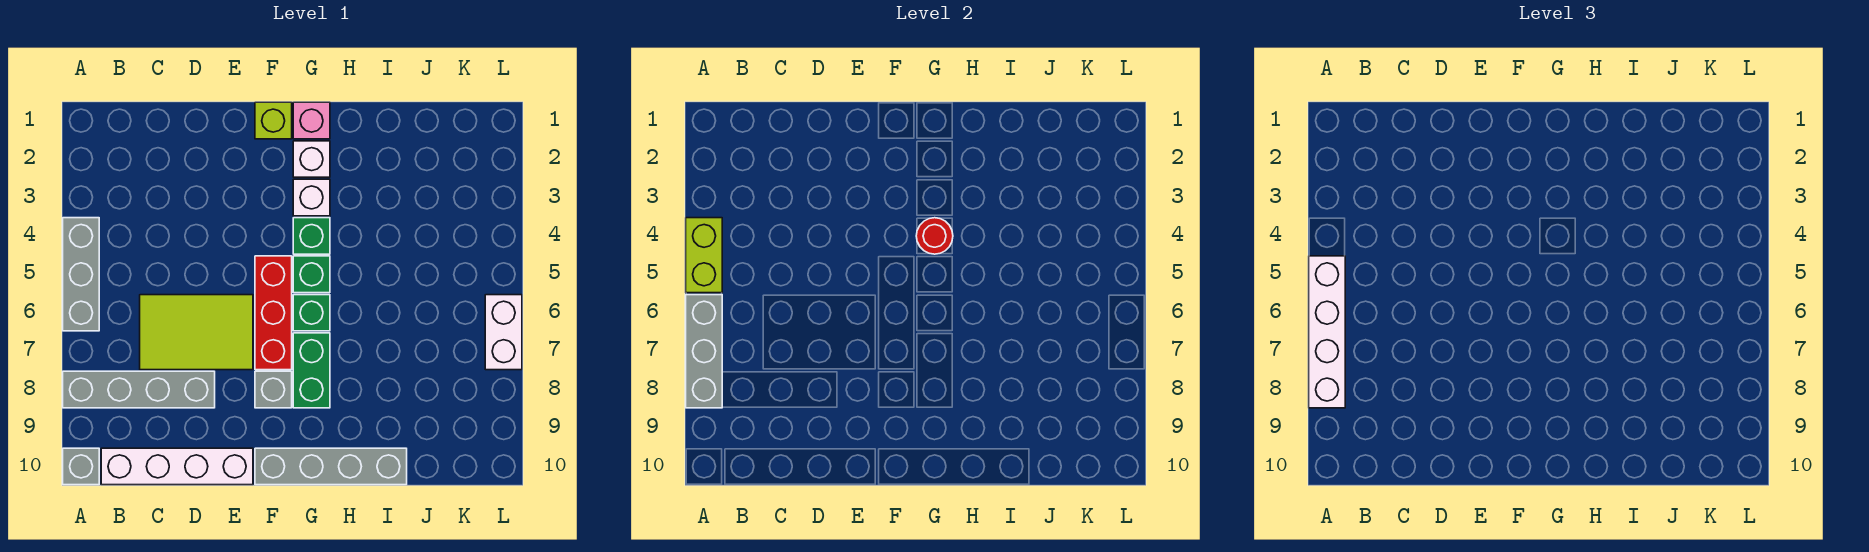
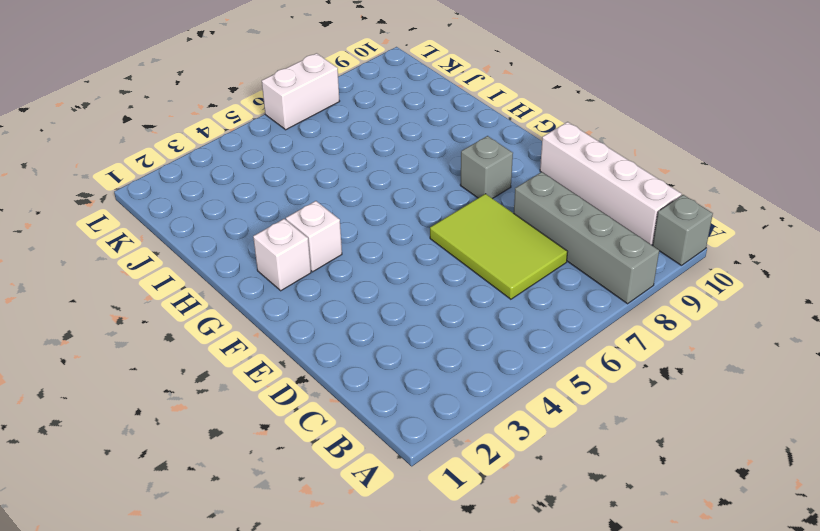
none -> grey brick A4:A6 level 1
none -> lime brick F1 level 1
none -> red brick F5:F7 level 1

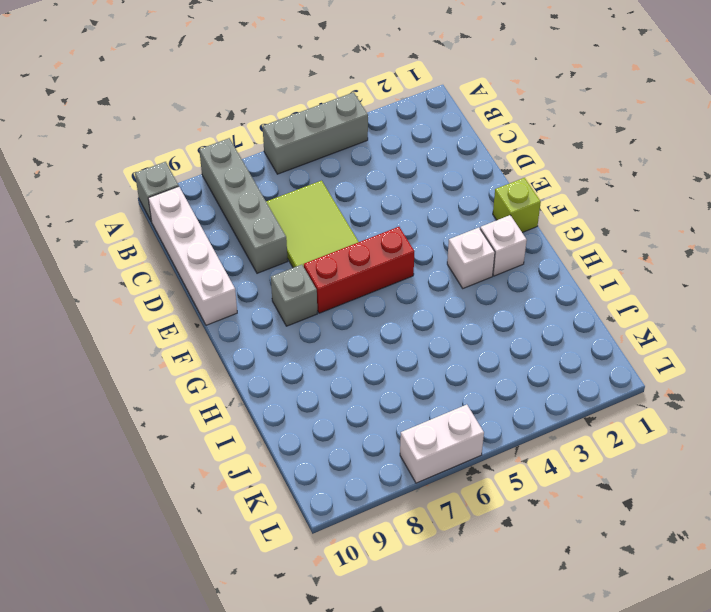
none -> grey brick F10:I10 level 1
none -> pink brick G1 level 1
none -> green brick G4 level 1

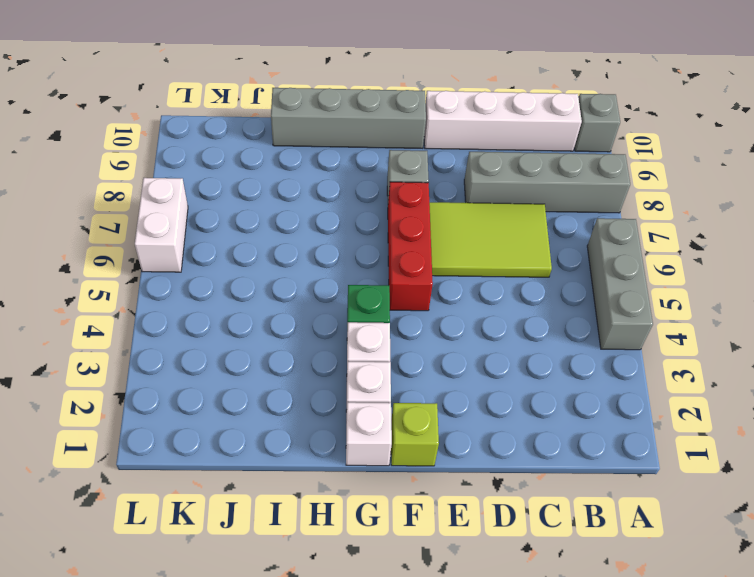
white brick G1 level 1 -> pink brick G1 level 1
none -> green brick G5 level 1
none -> green brick G6 level 1
none -> green brick G7:G8 level 1

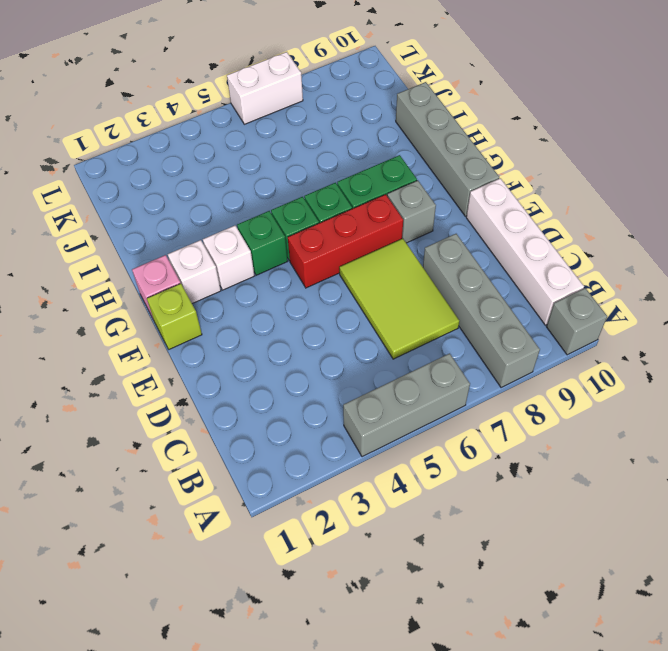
none -> lime brick A4:A5 level 2
none -> grey brick A6:A8 level 2
none -> red round brick G4 level 2

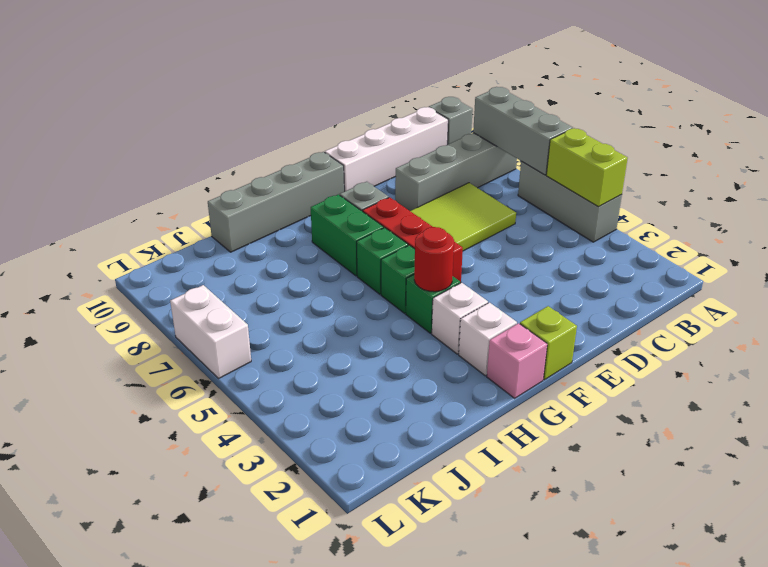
none -> white brick A5:A8 level 3

